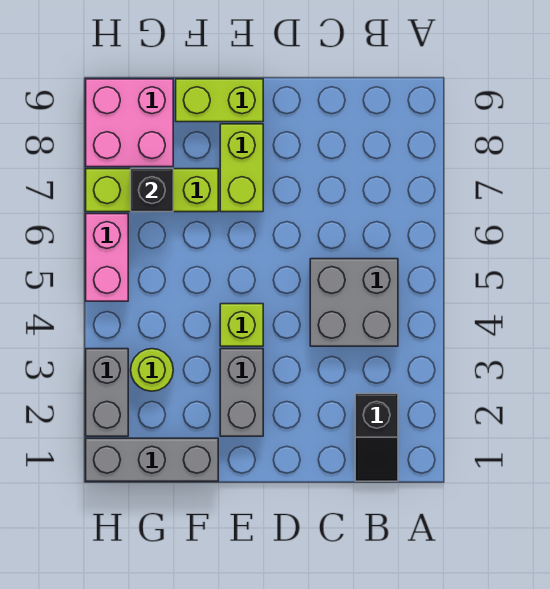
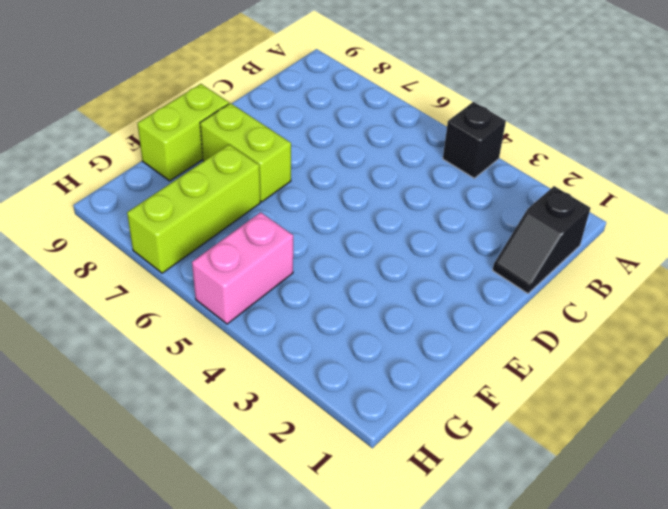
black brick A4 level 1 -> black brick G7 level 2
black slope B1:C1 level 1 top B -> black slope B1:B2 level 1 top 2
pink brick G5:H5 level 1 -> pink brick H5:H6 level 1
none -> grey brick B4:C5 level 1
none -> grey brick E2:E3 level 1
none -> lime brick E4 level 1

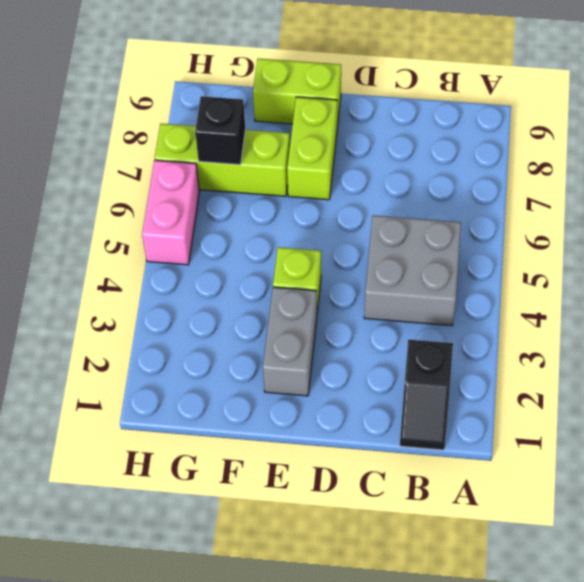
none -> grey brick F1:H1 level 1
none -> lime round brick G3 level 1
none -> pink brick G8:H9 level 1

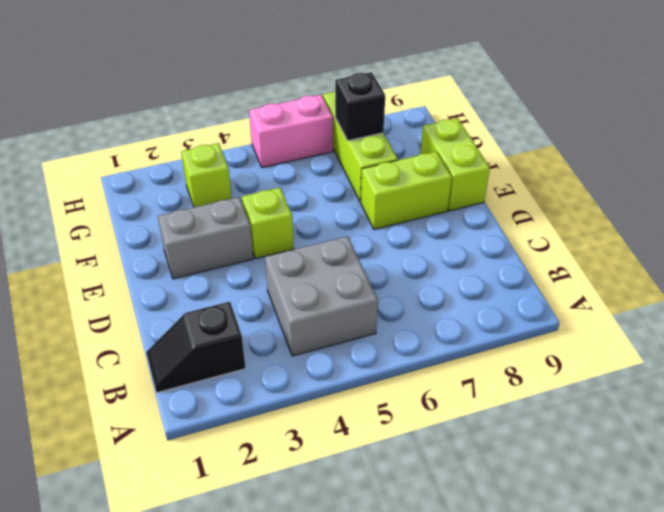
lime brick G3 level 1 -> lime round brick G3 level 1
none -> grey brick F1:H1 level 1
none -> pink brick G8:H9 level 1
none -> grey brick H2:H3 level 1

